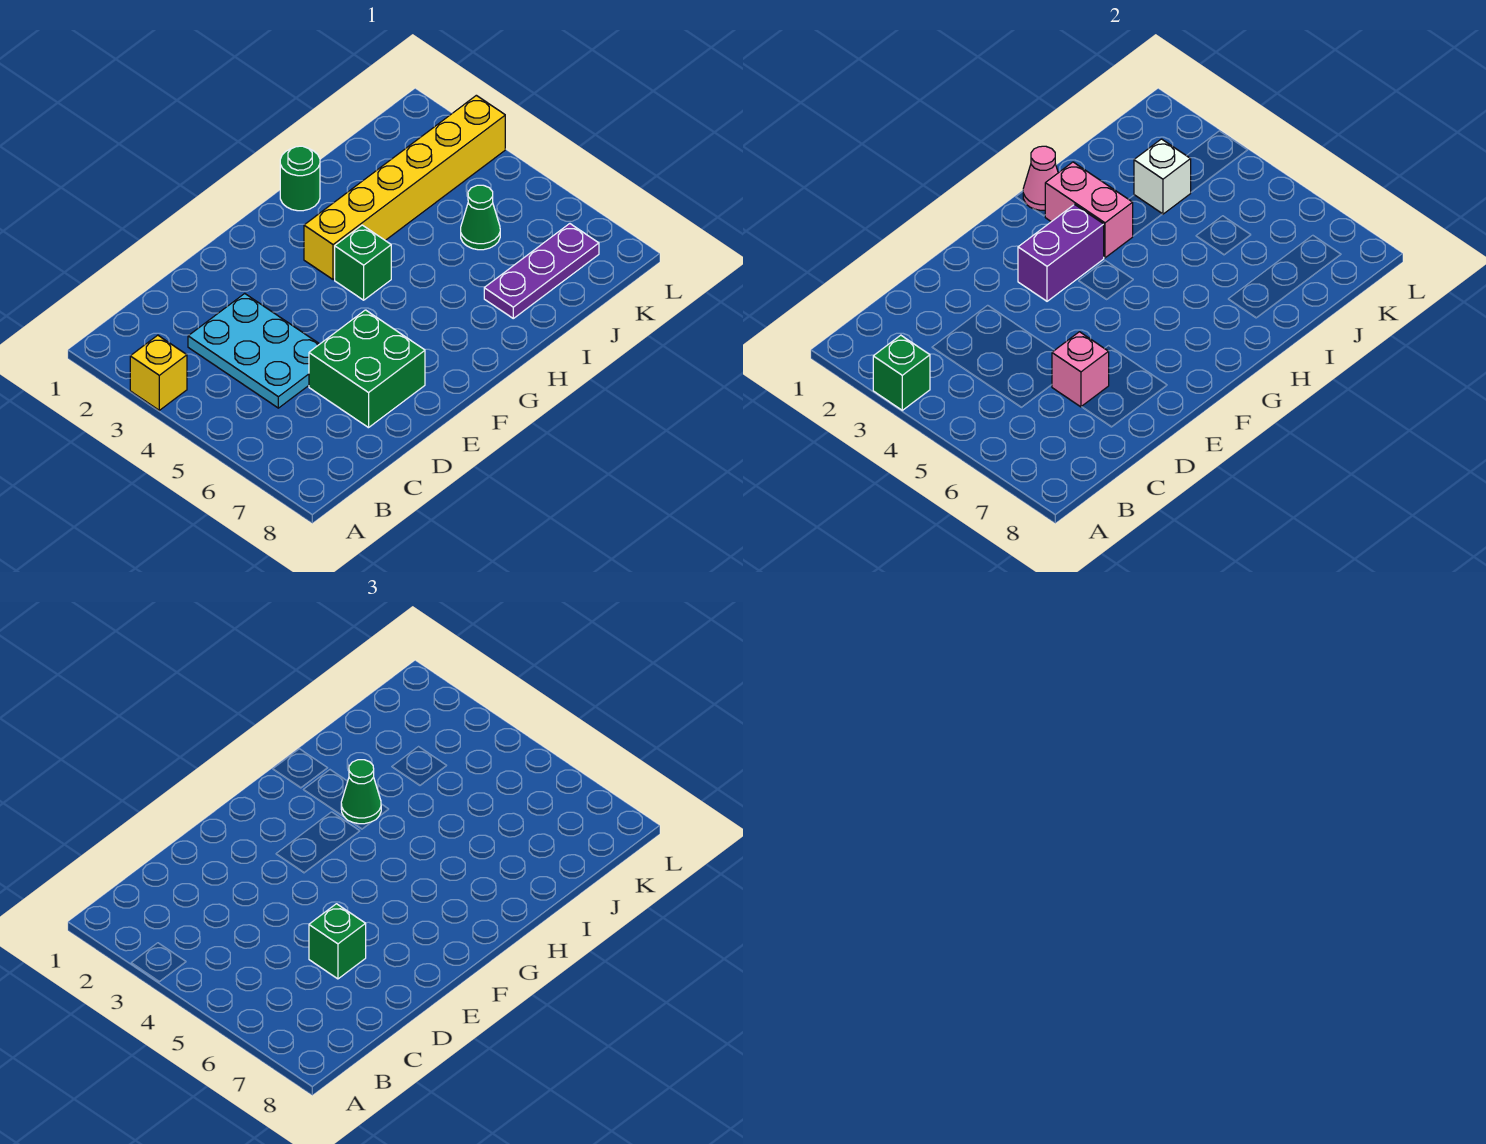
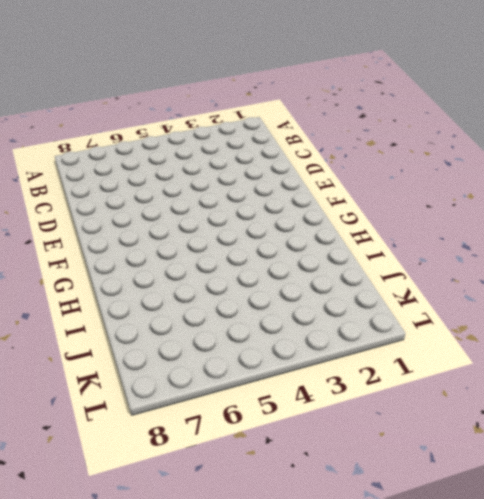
none -> yellow brick A3 level 1
none -> cyan plate C3:D5 level 1
none -> green brick D6:E7 level 1

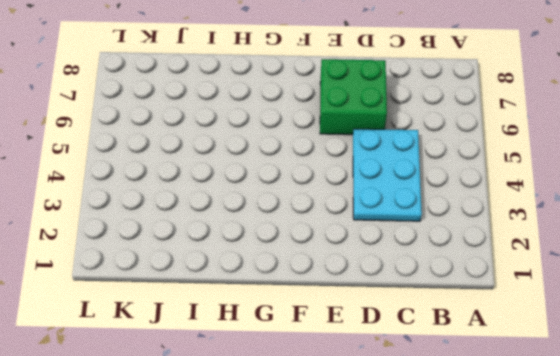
none -> yellow brick A3 level 1
none -> yellow brick G3:L3 level 1
none -> green brick G4 level 1

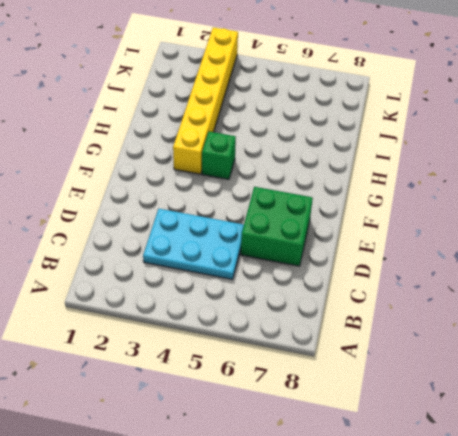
none -> yellow brick A3 level 1
none -> green round brick H1 level 1
none -> purple plate I7:K7 level 1

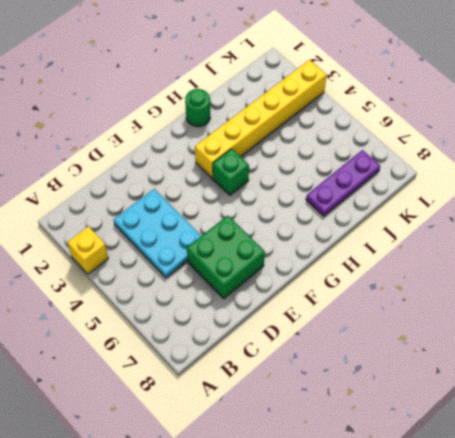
none -> green cone J5 level 1
none -> green brick A3 level 2
none -> pink brick D6 level 2

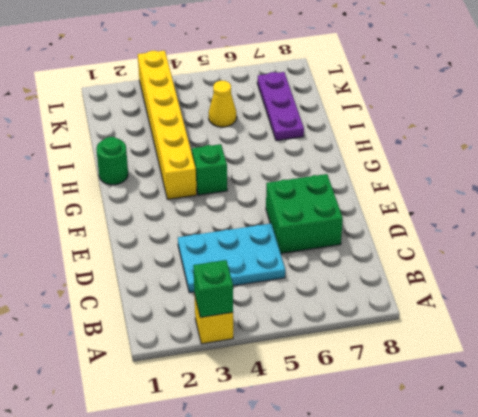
yellow cone J5 level 1 -> green cone J5 level 1
none -> pink brick D6 level 2
none -> purple brick F3:G3 level 2
none -> pink cone H1 level 2

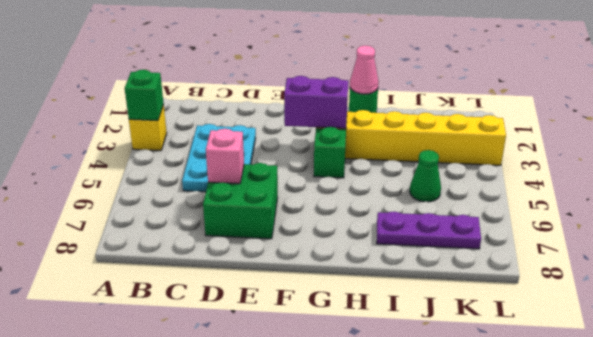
none -> pink brick H2:H3 level 2
none -> white brick J3 level 2
none -> green brick D6 level 3

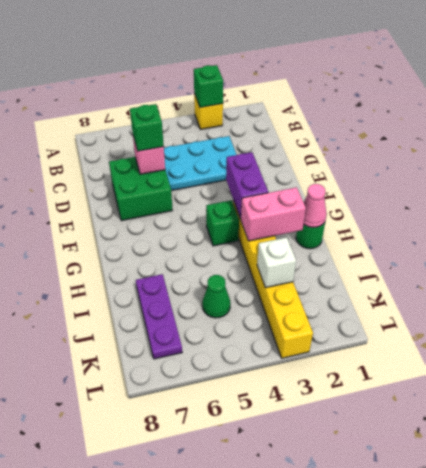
none -> green cone H3 level 3

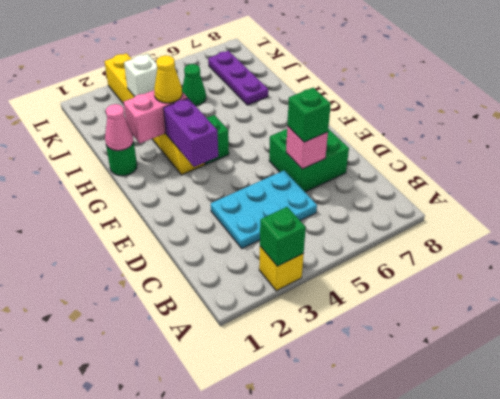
yellow cone H3 level 3 -> green cone H3 level 3

